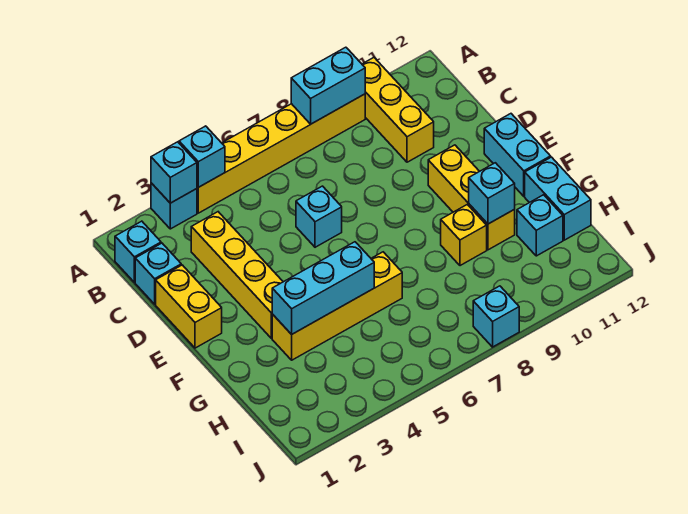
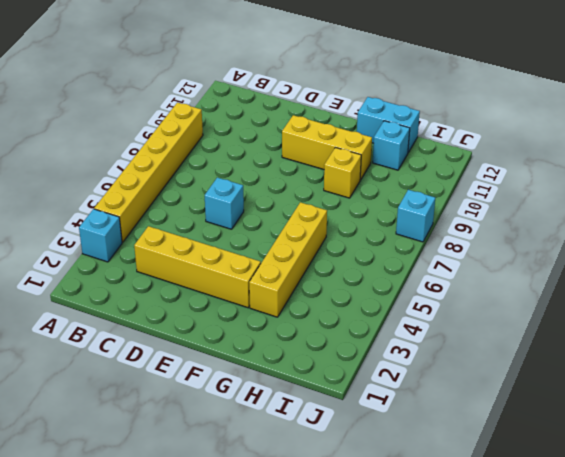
none -> yellow brick A10:C10 level 1
none -> cyan brick B1 level 1
none -> cyan brick C1 level 1

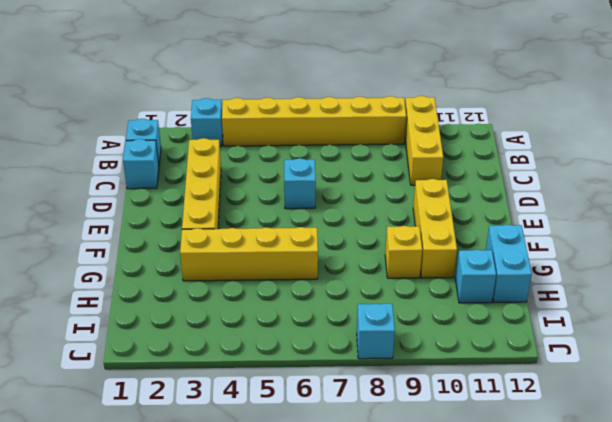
none -> yellow brick D1:E1 level 1
none -> cyan brick E12:F12 level 1
none -> cyan brick A3 level 2

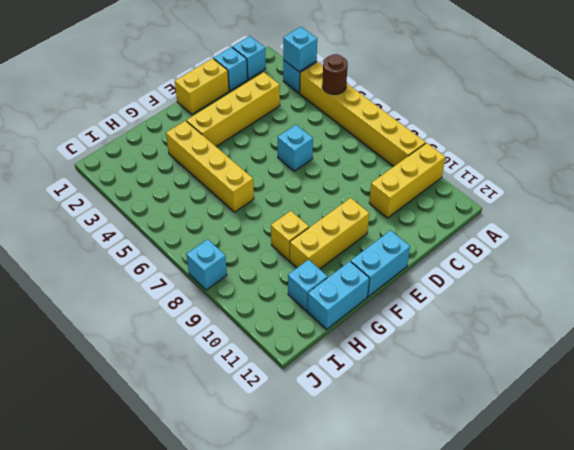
brown round brick A5 level 2 -> none
none -> cyan brick A4 level 2
none -> cyan brick A8:A9 level 2
none -> cyan brick G3:G5 level 2

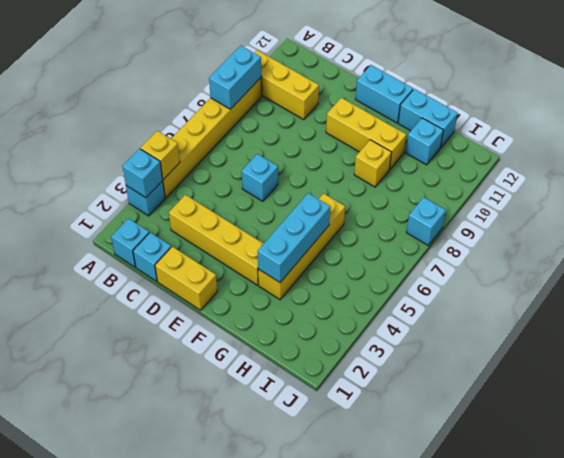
yellow brick A4 level 2 -> cyan brick A4 level 2
none -> cyan brick G10 level 2

